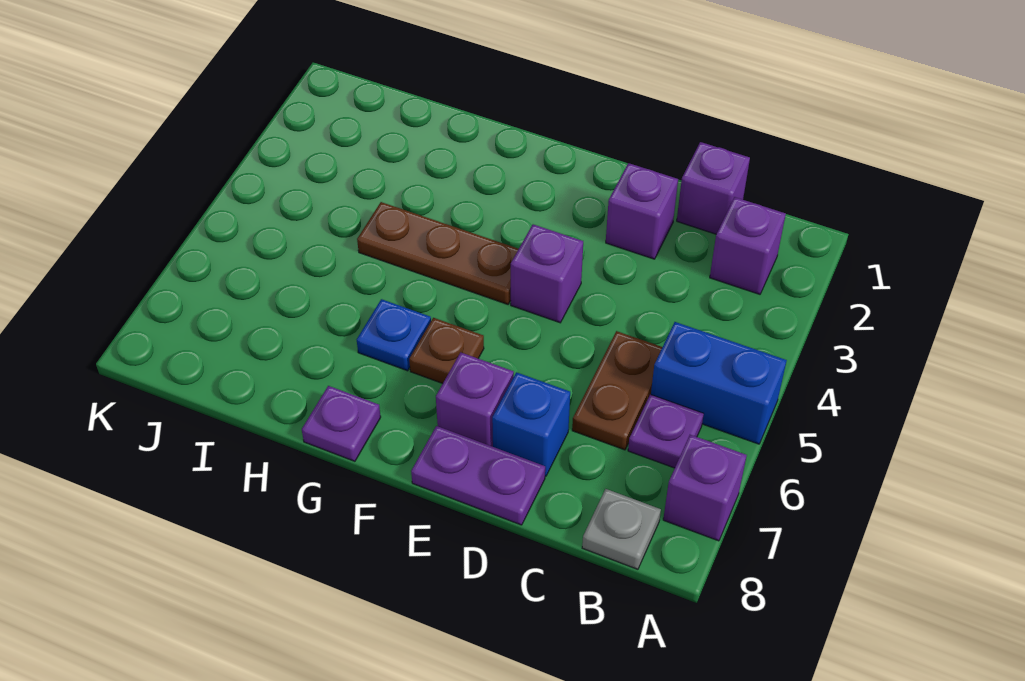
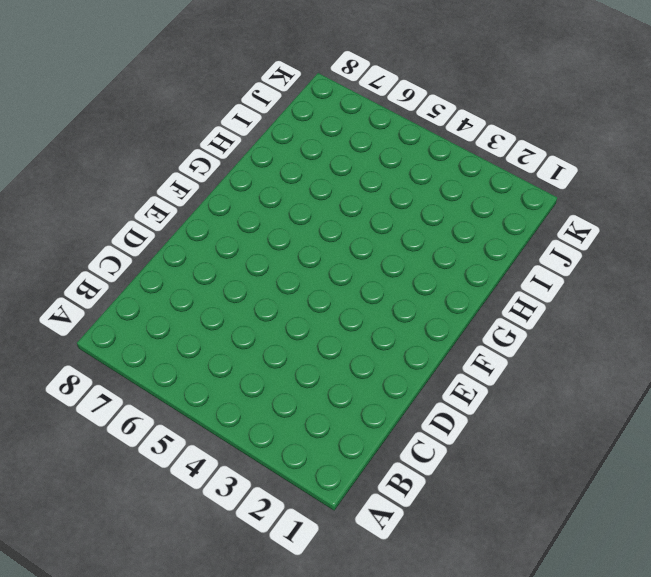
none -> blue brick A5:B5 level 1
none -> purple brick A7 level 1
none -> purple brick B2 level 1

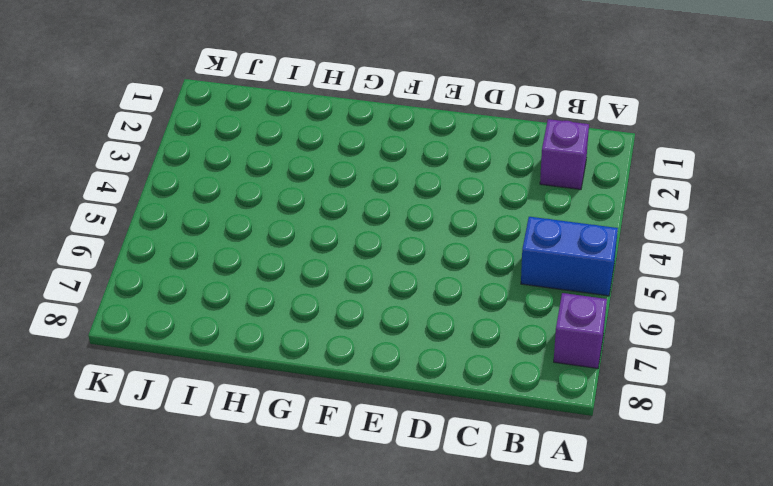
none -> purple plate B6 level 1
none -> grey plate B8 level 1
none -> purple brick C1 level 1

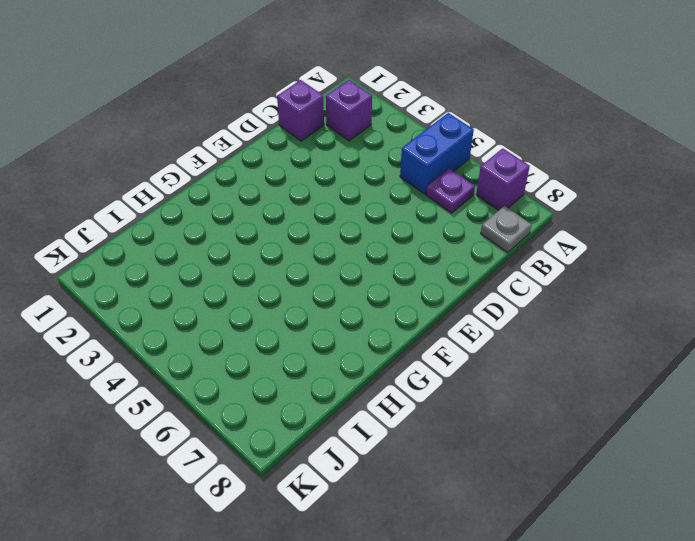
none -> brown plate C5:C6 level 1
none -> purple brick D2 level 1
none -> blue brick D7 level 1

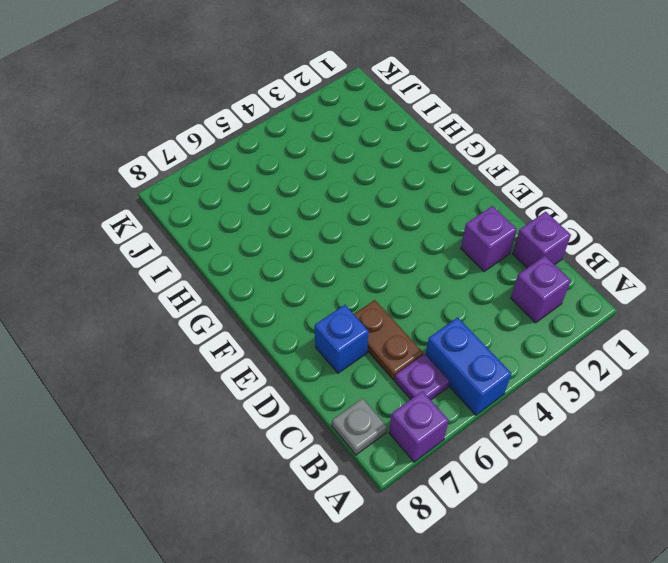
brown plate C6:D6 level 1 -> brown plate C5:C6 level 1
none -> purple plate D8:E8 level 1
none -> purple brick E4 level 1
none -> purple brick E7 level 1

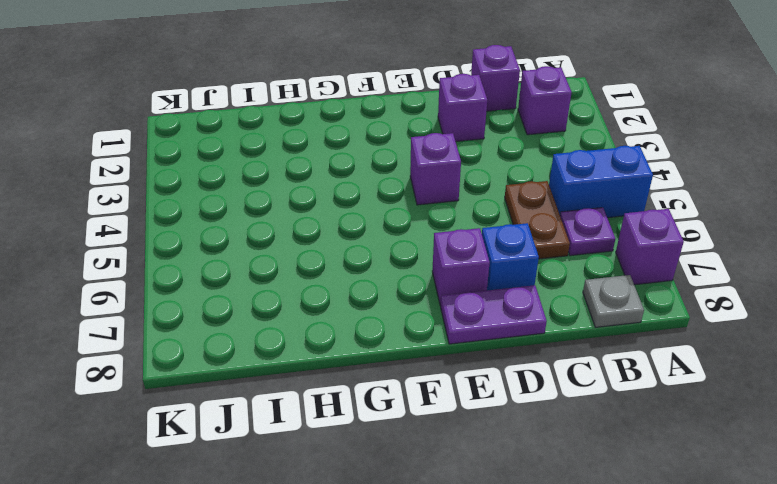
none -> brown plate F4:H4 level 1
none -> brown plate F6 level 1
none -> blue plate G6 level 1

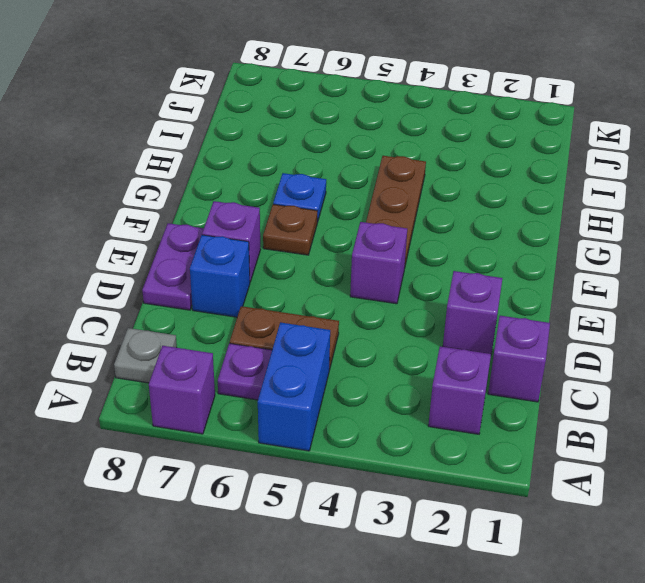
none -> purple plate G8 level 1

